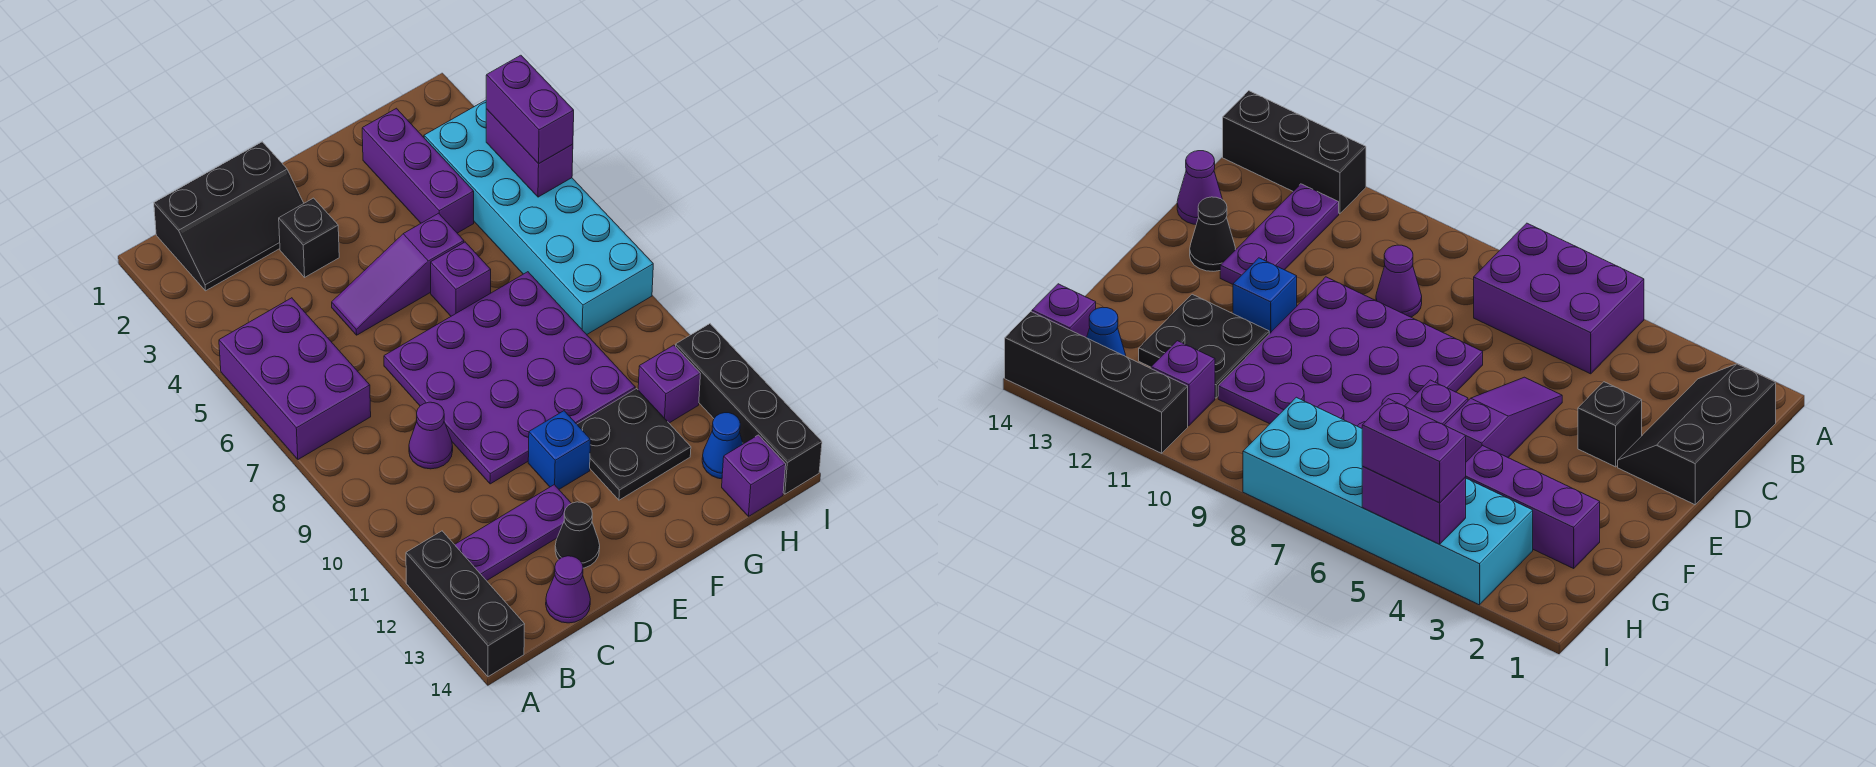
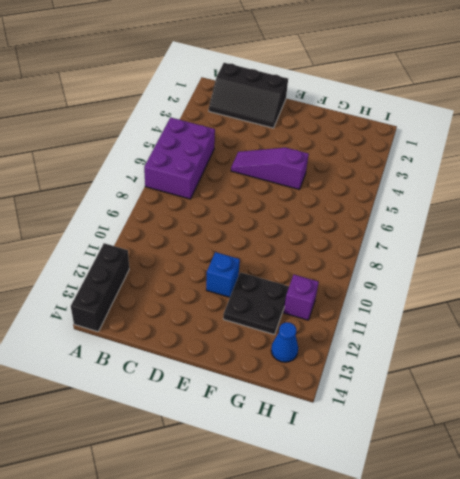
none -> purple plate B12:D12 level 1
none -> purple cone C9 level 1
none -> purple cone C14 level 1

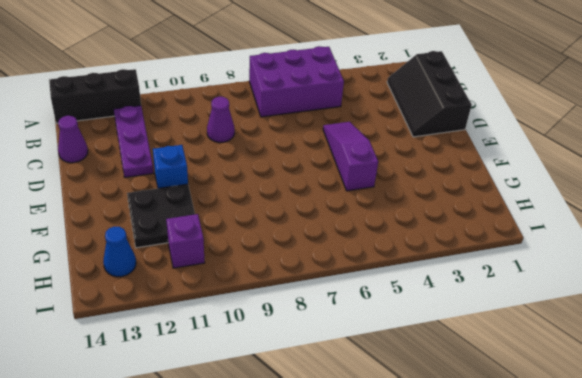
none -> black brick D3 level 1
none -> purple plate D7:G10 level 1
none -> black cone D13 level 1

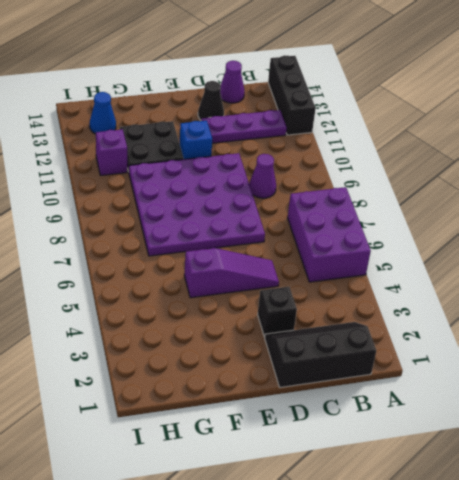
none -> purple brick F6 level 1
none -> purple brick G2:G4 level 1
none -> cyan brick H3:I8 level 1

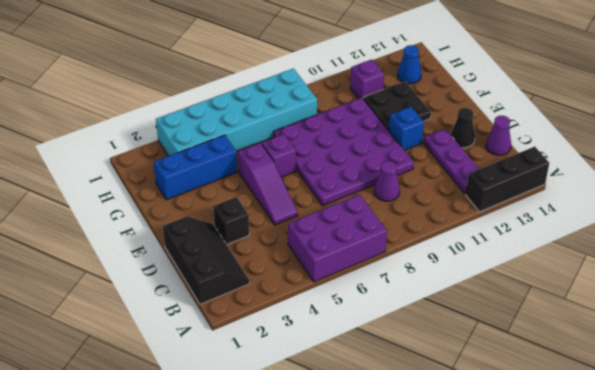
blue brick G2:G4 level 1 -> purple brick G2:G4 level 1
none -> purple brick H14 level 1
none -> black brick I11:I14 level 1
none -> purple brick I4:I5 level 2

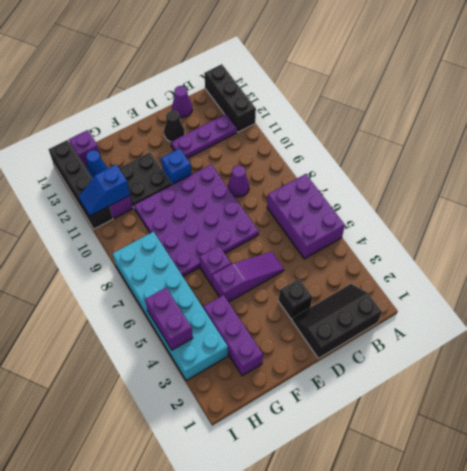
blue slope H11:I11 level 2 top H -> none
none -> purple brick I4:I5 level 3

